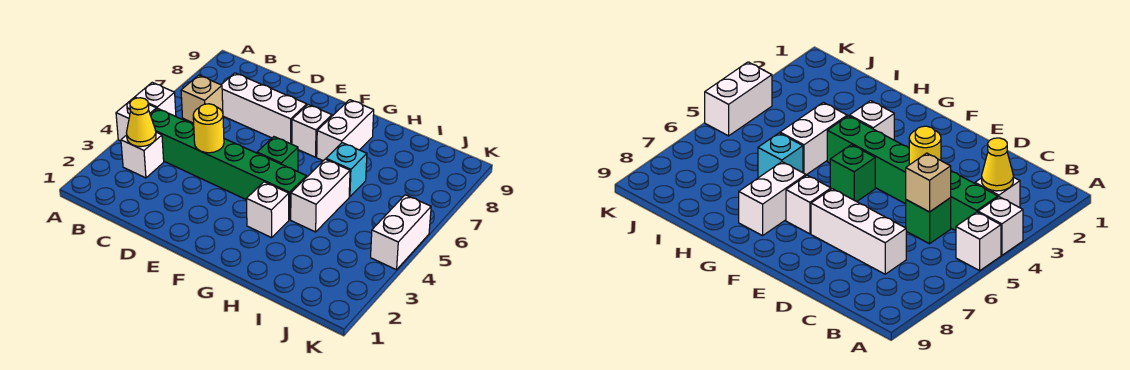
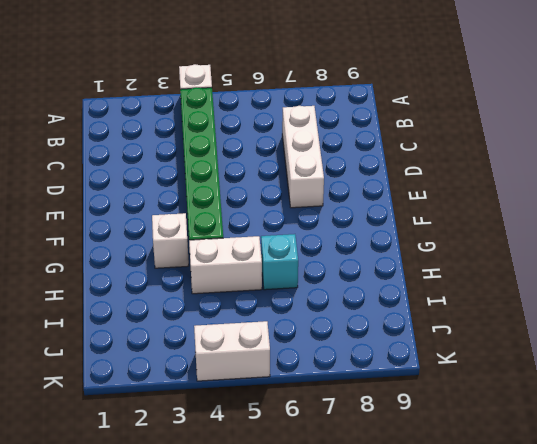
none -> white brick A5 level 1
none -> white brick B3 level 1
none -> green brick C5 level 1

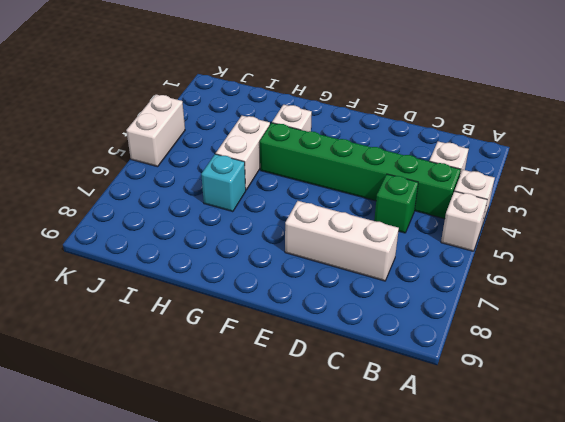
none -> green brick F5 level 1
none -> white brick F7 level 1
none -> white brick G7:G8 level 1

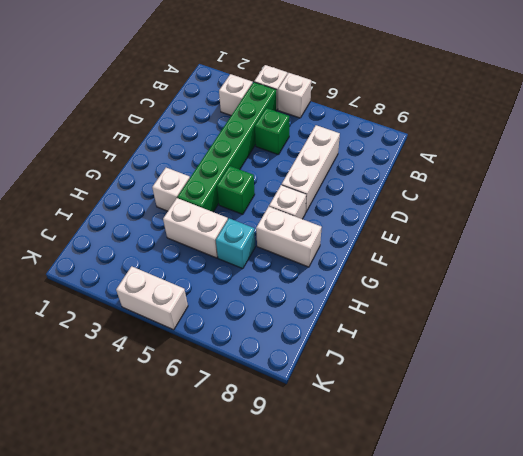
none -> yellow cone B3 level 2
none -> tan brick C5 level 2
none -> yellow round brick D4 level 2

